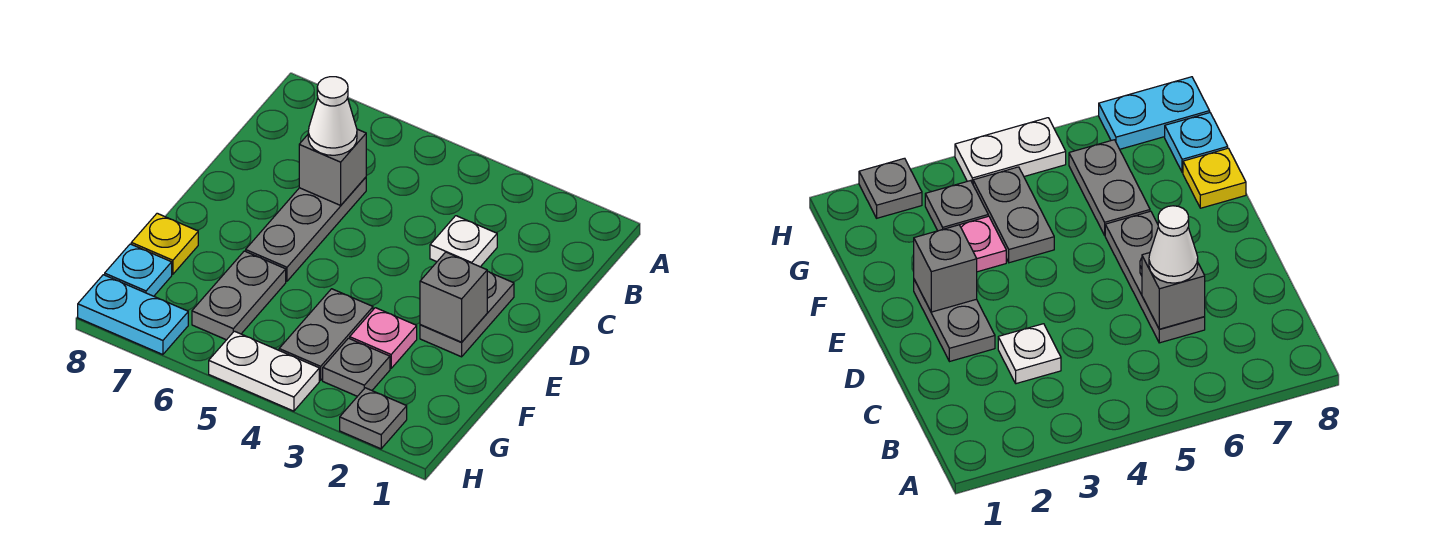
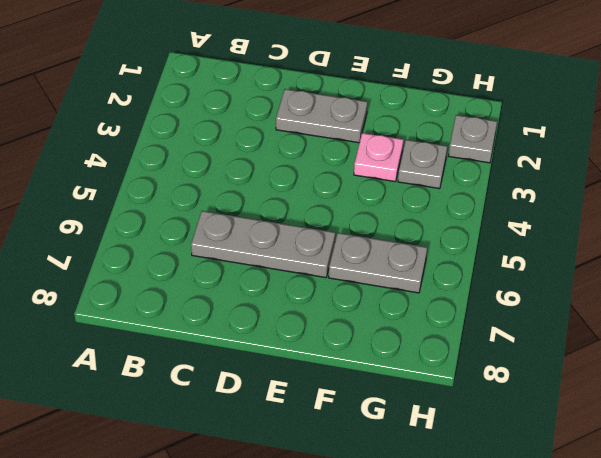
none -> white plate C3 level 1
none -> grey plate F4:G4 level 1
none -> yellow plate F8 level 1

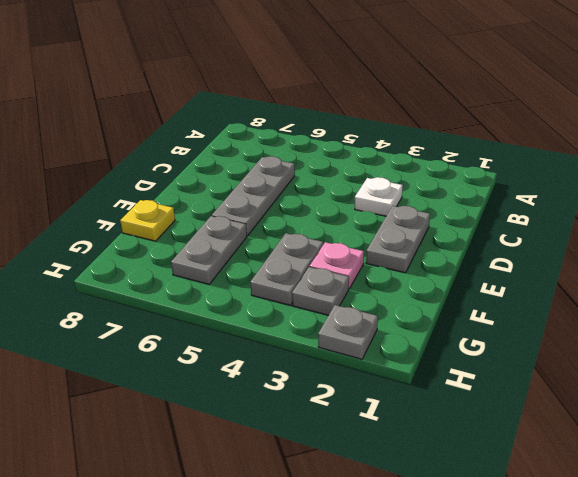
none -> cyan plate G8 level 1
none -> white plate H4:H5 level 1
none -> cyan plate H7:H8 level 1

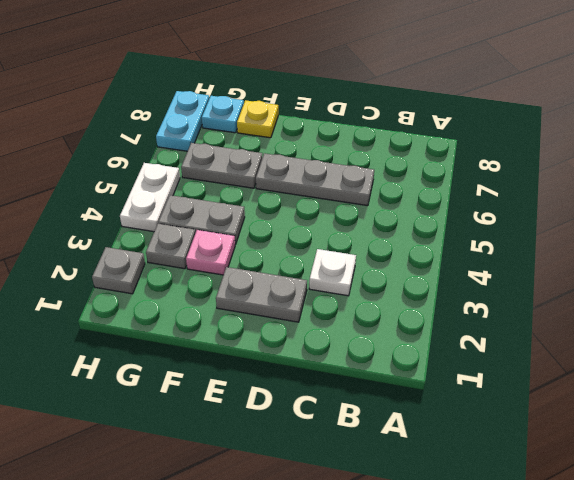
none -> grey brick C6 level 2
none -> grey brick E2 level 2
none -> white cone C6 level 3

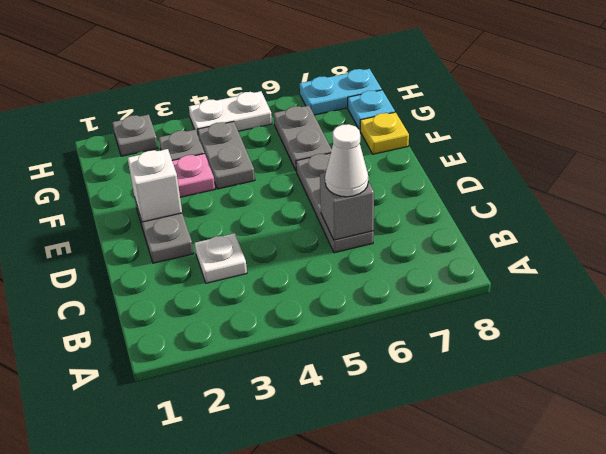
white brick E2 level 2 -> grey brick E2 level 2

